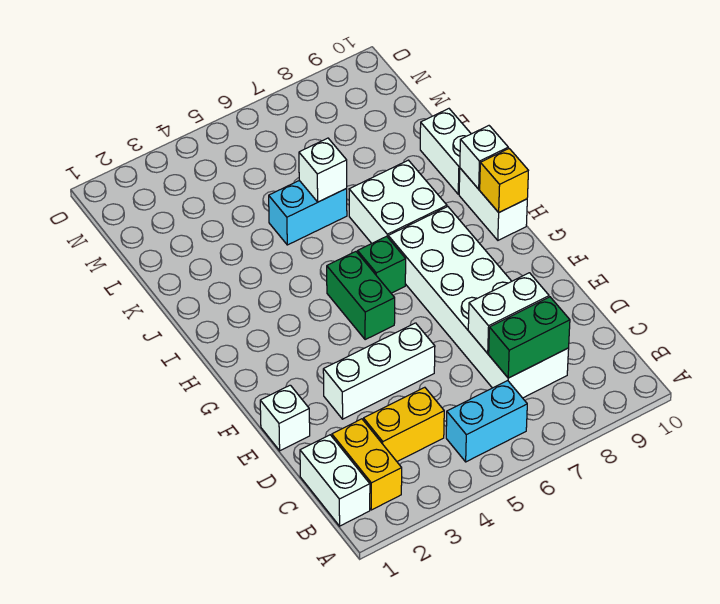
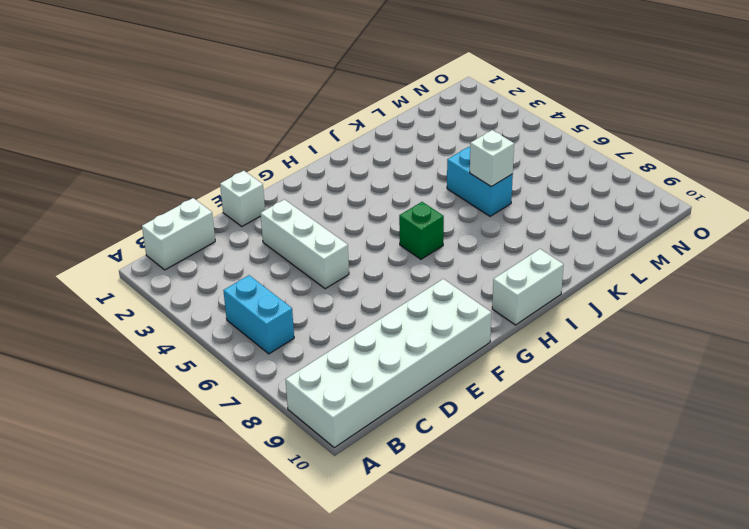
white brick A9:F10 level 1 -> white brick C7:H8 level 1
none -> yellow brick B2:C2 level 1
none -> yellow brick C3:C4 level 1
none -> green brick G5:H5 level 1

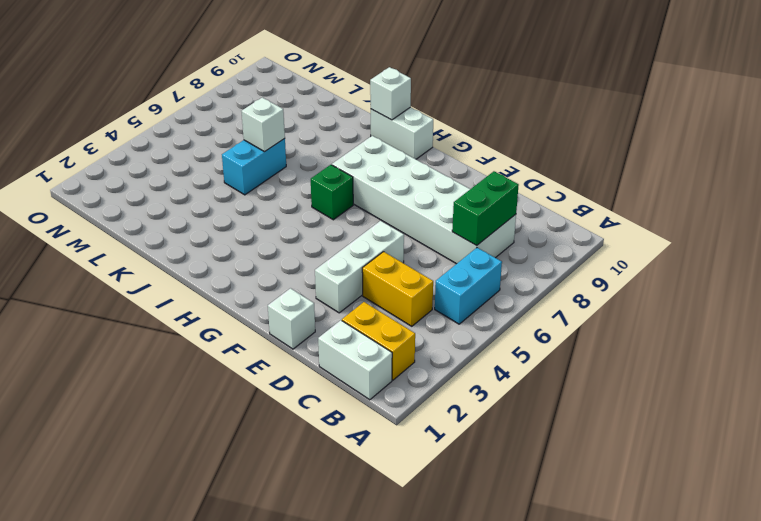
yellow brick C4:D4 level 1 -> yellow brick C3:C4 level 1
none -> green brick G5:H5 level 1
none -> white brick I7:J8 level 1
none -> white brick J10:K10 level 1

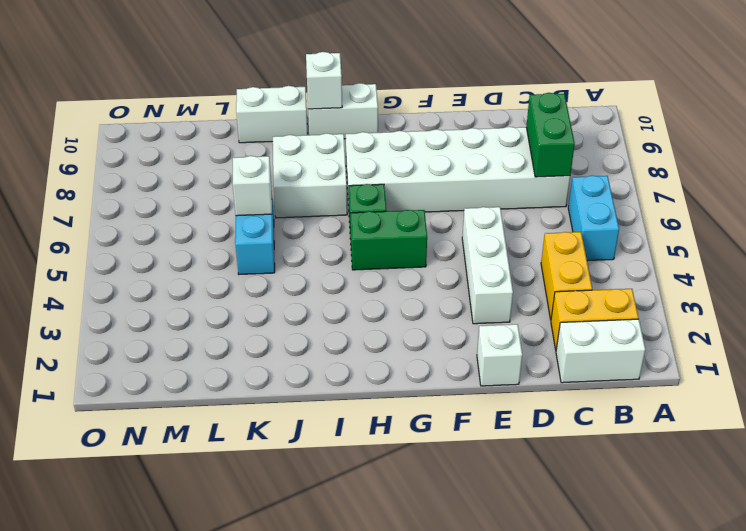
none -> white brick D7:D8 level 2
none -> yellow brick H10 level 2

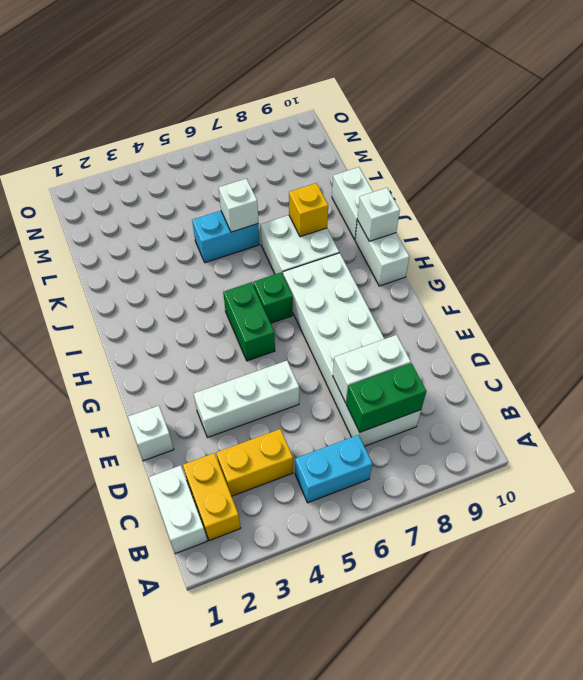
yellow brick J8 level 2 -> yellow brick H10 level 2

